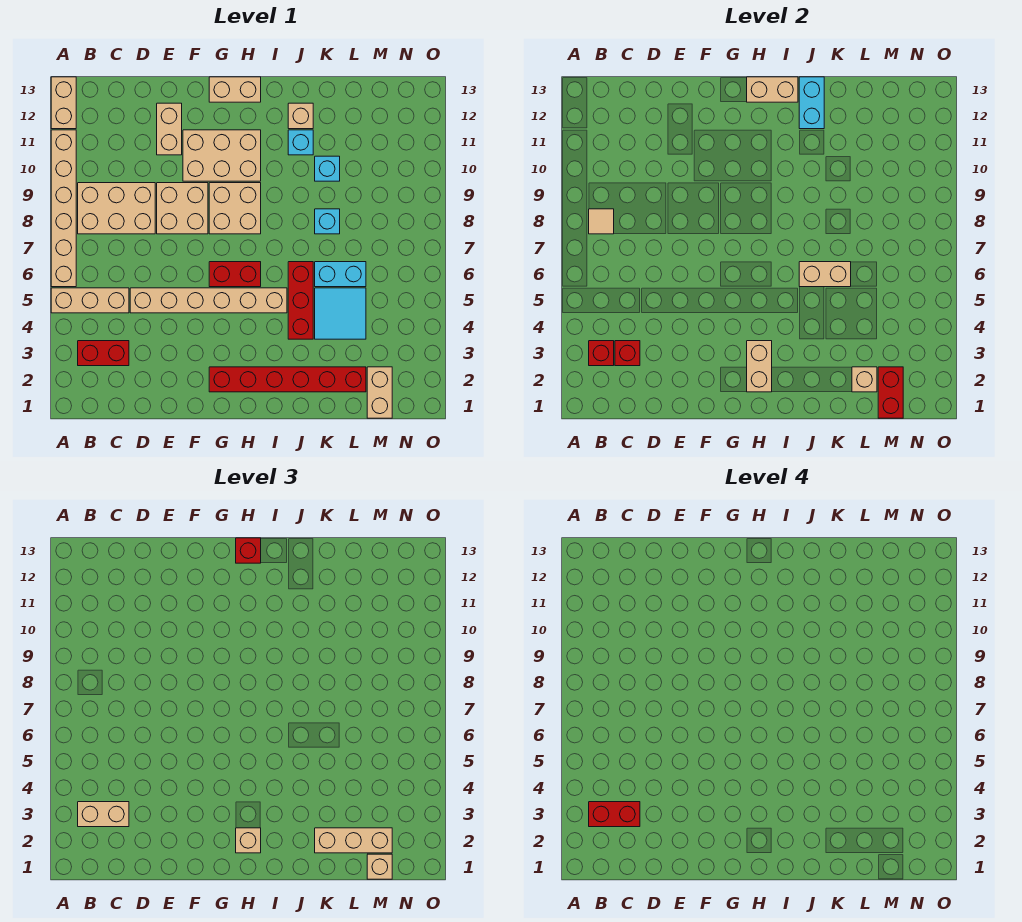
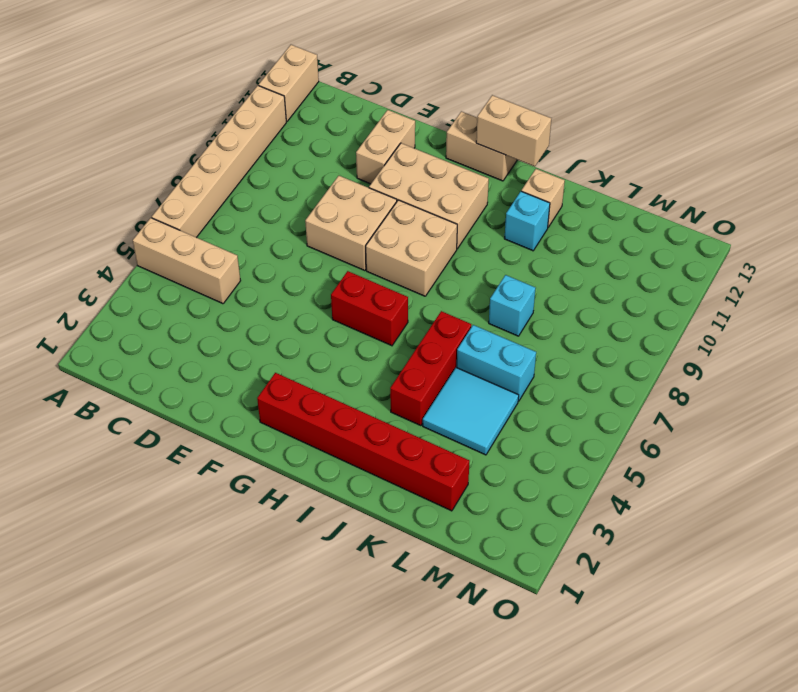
none -> red brick B3:C3 level 1
none -> tan brick B8:D9 level 1
none -> tan brick D5:I5 level 1
none -> cyan brick K10 level 1

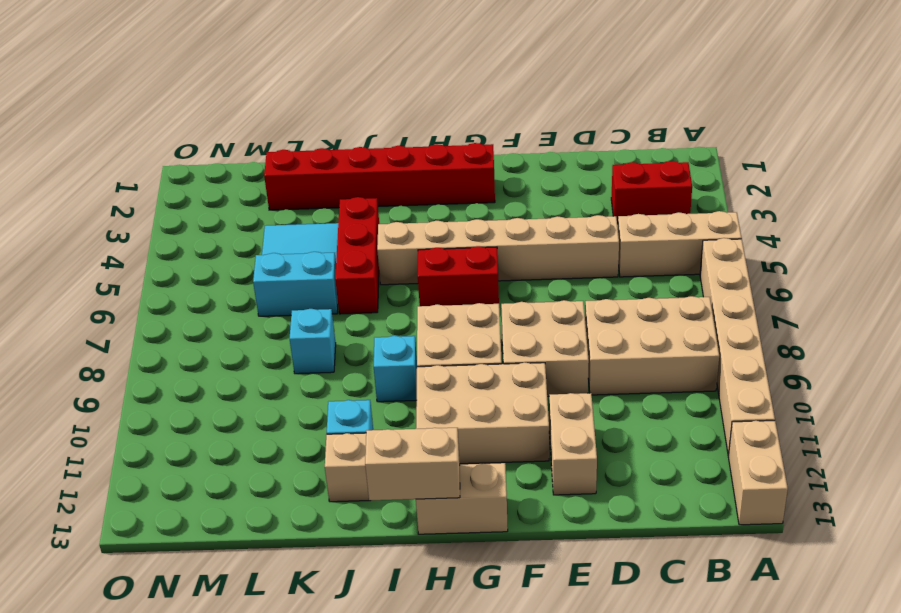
cyan brick I9 level 1 -> cyan brick K10 level 1
none -> tan brick M1:M2 level 1
none -> red brick B3 level 2
none -> tan tile B8 level 2
none -> red brick C3 level 2

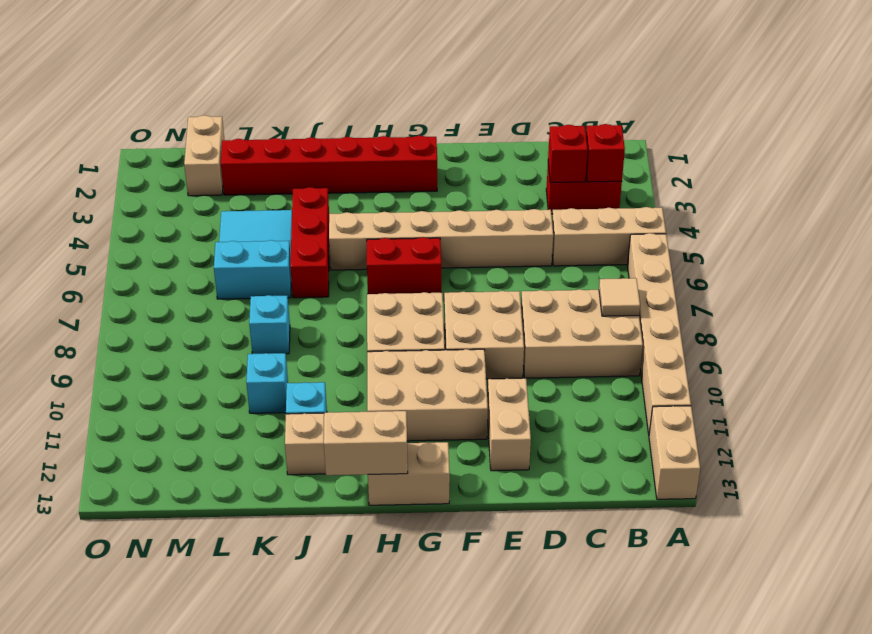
none -> tan brick H2:H3 level 2
none -> tan brick J6:K6 level 2
none -> cyan brick J12:J13 level 2
none -> tan brick L2 level 2

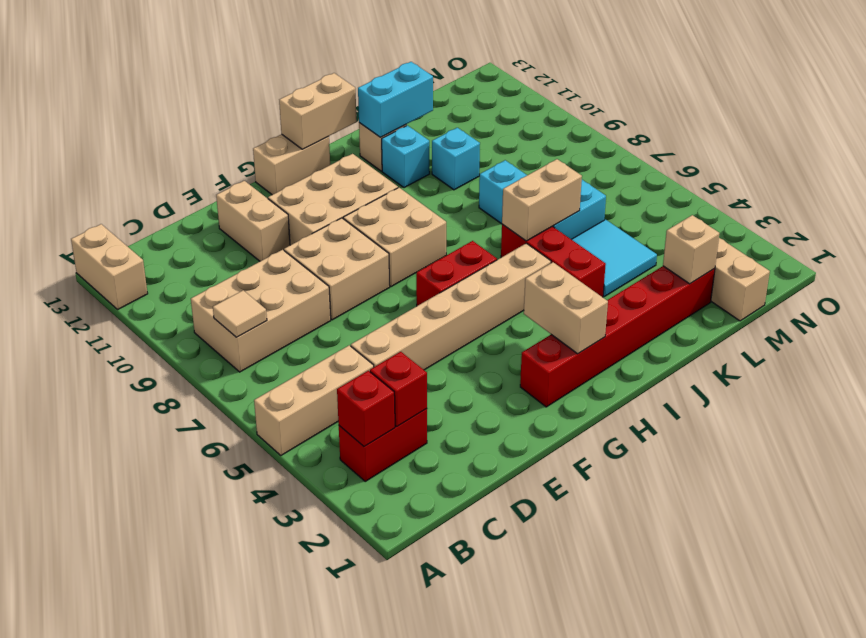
cyan brick J12:K12 level 2 -> cyan brick J12:J13 level 2
none -> tan brick A6:A11 level 1
none -> red brick M1:M2 level 2
none -> tan brick B3:C3 level 3
none -> tan brick H2 level 3

